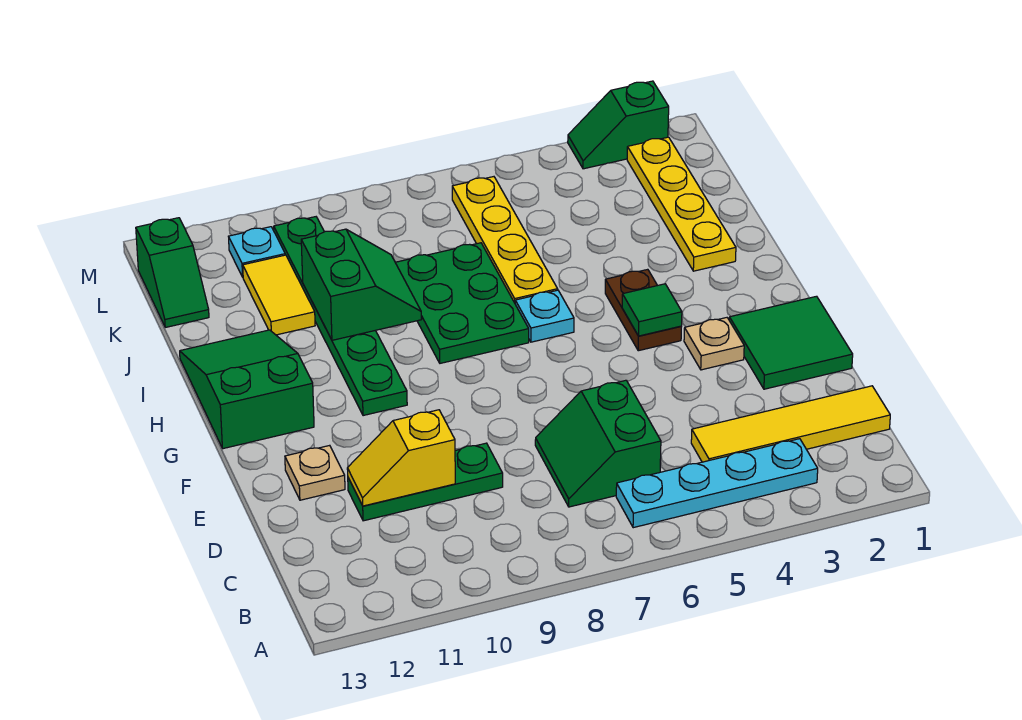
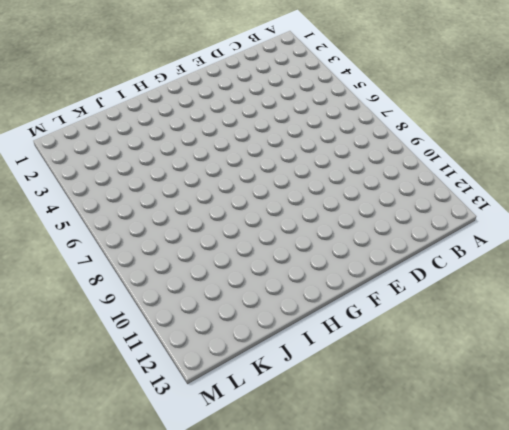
none -> cyan plate B3:B6 level 1
none -> yellow tile C1:C4 level 1
none -> green slope C6:D7 level 1 top 6

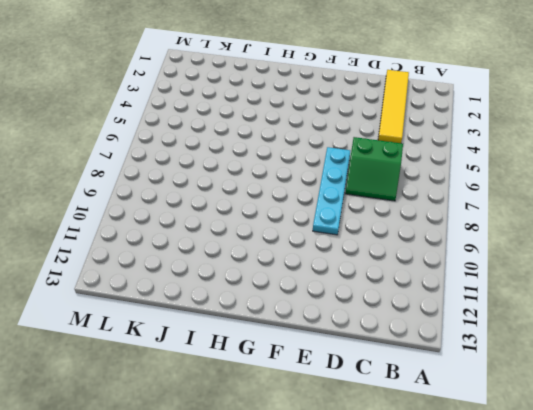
cyan plate E6:E9 level 1 -> cyan plate B3:B6 level 1
none -> green plate D9:D11 level 1
none -> green tile E1:F2 level 1
none -> tan plate E12 level 1

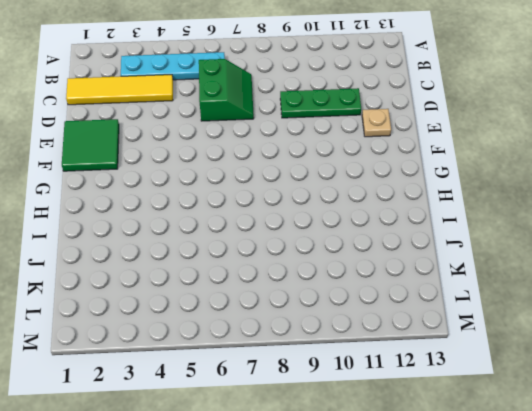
none -> tan plate F3 level 1
none -> brown plate G4:H4 level 1
none -> green plate G10:L10 level 1

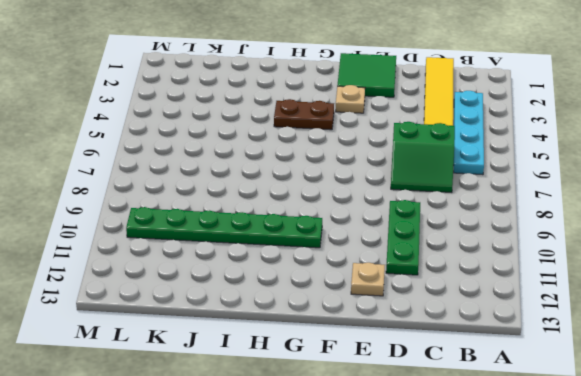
none -> green slope G12:I13 level 1 top G
none -> cyan plate H6 level 1
none -> green plate H7:J8 level 1

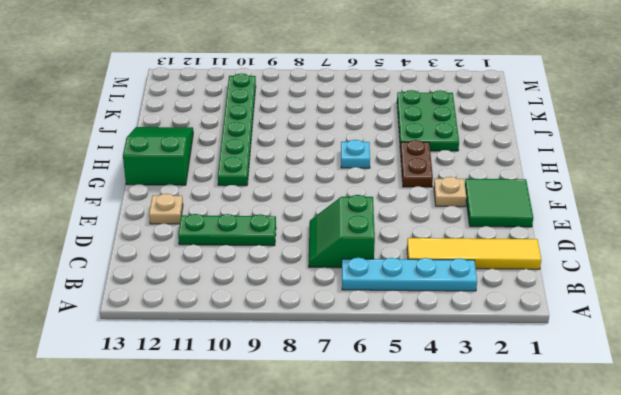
green plate I3:K4 level 1 -> green plate H7:J8 level 1
none -> yellow plate I2:L2 level 1
none -> yellow plate I6:L6 level 1
none -> yellow tile J11:K11 level 1

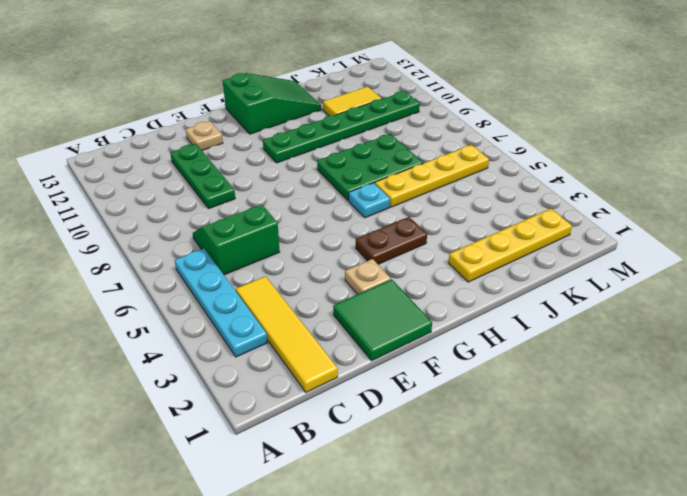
none -> green slope K13:L13 level 1 top L
none -> cyan plate L11 level 1
none -> green slope M2:M3 level 1 top 2

